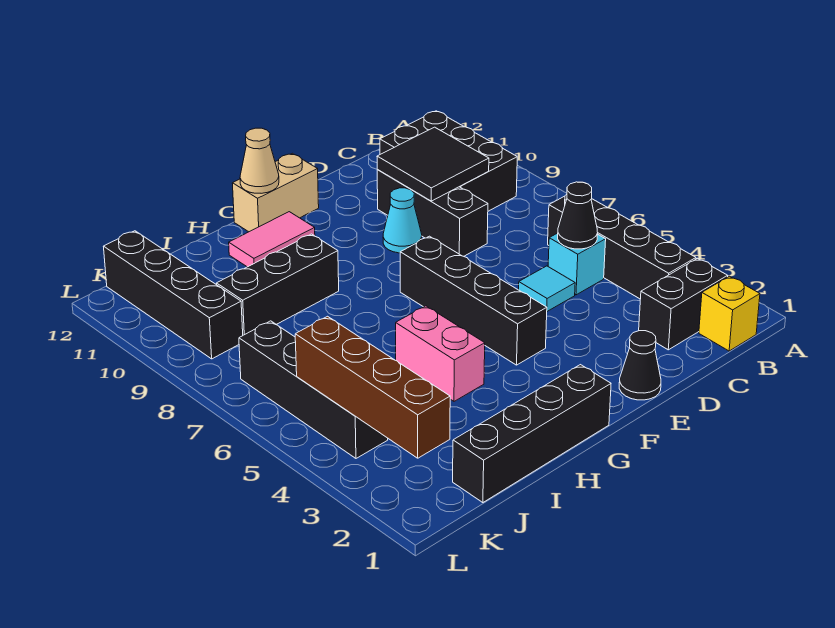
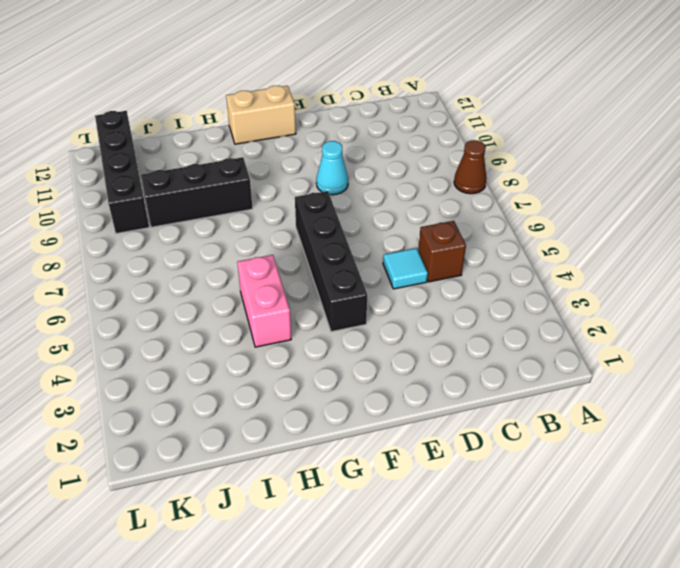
brown cone A8 level 1 -> none
brown brick C5 level 1 -> cyan brick C5 level 1
none -> yellow brick B1 level 1
none -> black brick B2:C2 level 1
none -> black brick B3:B6 level 1

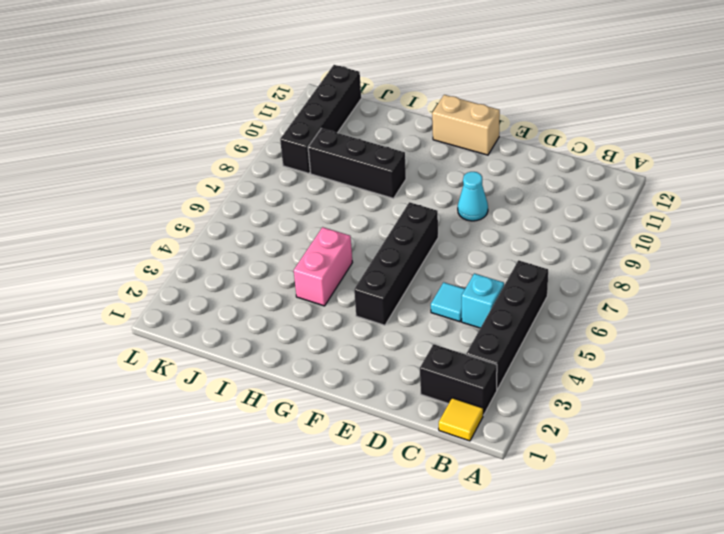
yellow tile B1 level 1 -> yellow brick B1 level 1
none -> black brick B9:C11 level 1
none -> black brick D8:D10 level 1
none -> black cone E1 level 1

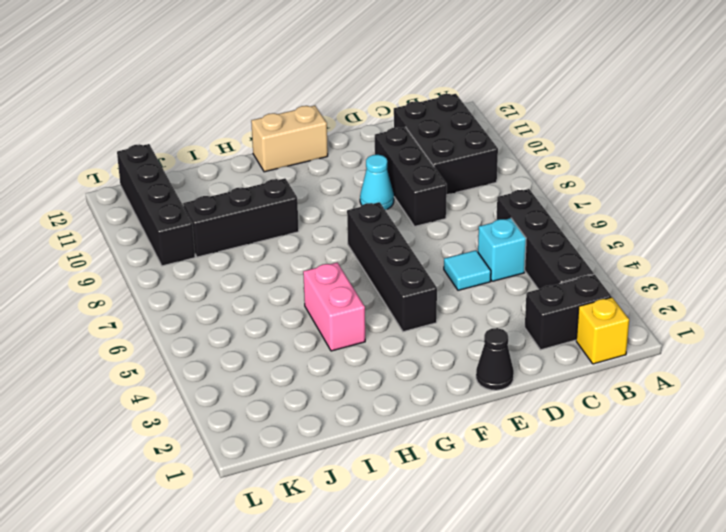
none -> black brick G1:J1 level 1
none -> pink tile G11:H11 level 1
none -> black brick K4:K7 level 1

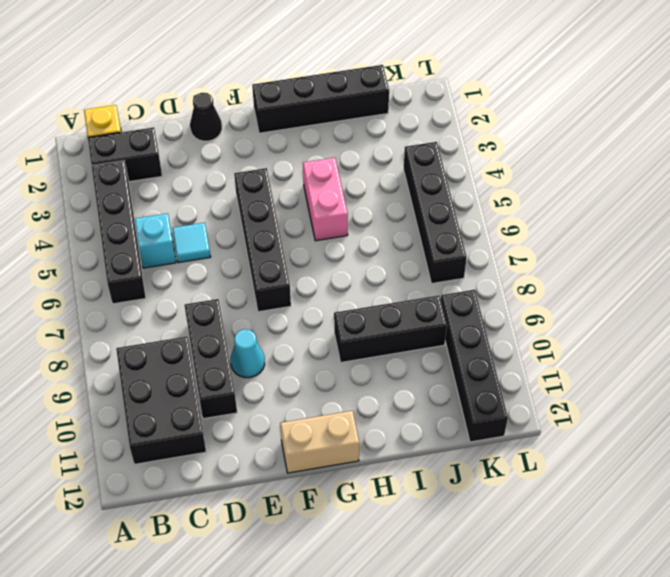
none -> pink tile G11:H11 level 1
none -> black cone C5 level 2
none -> black tile C9:D10 level 2

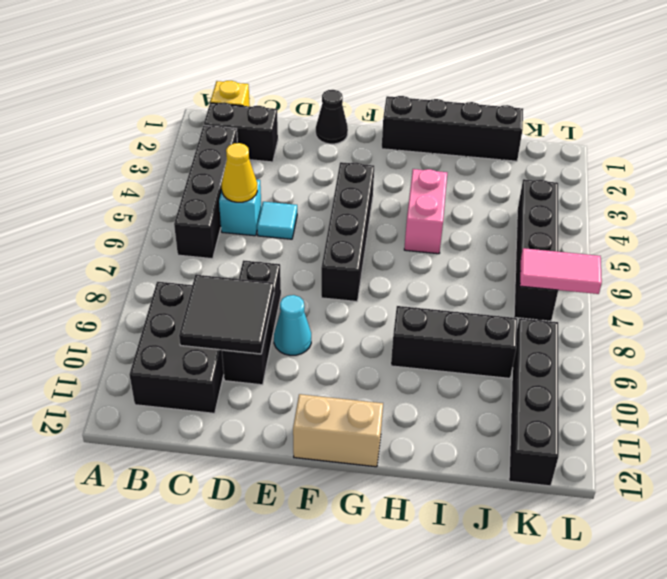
yellow cone C5 level 2 -> black cone C5 level 2
pink tile K7:L7 level 2 -> pink tile G11:H11 level 1
none -> tan cone G12 level 2
none -> brown brick K2:K5 level 2

